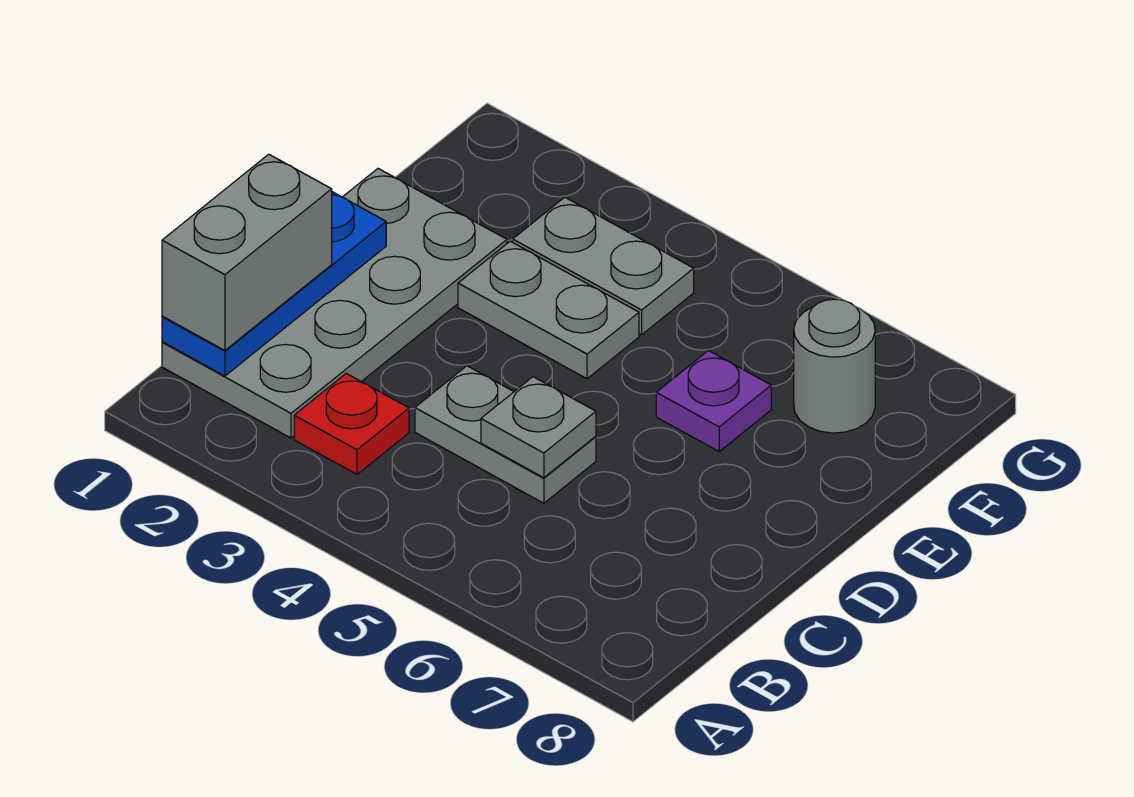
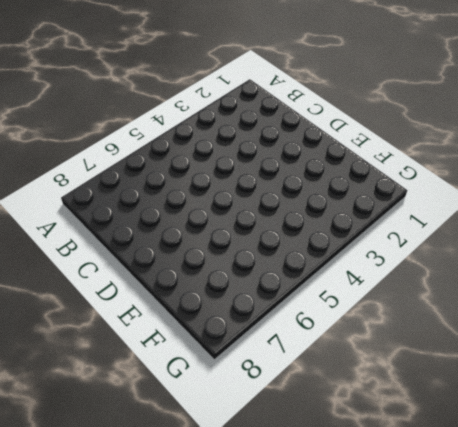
none -> grey plate B1:E2 level 1
none -> red plate B3 level 1

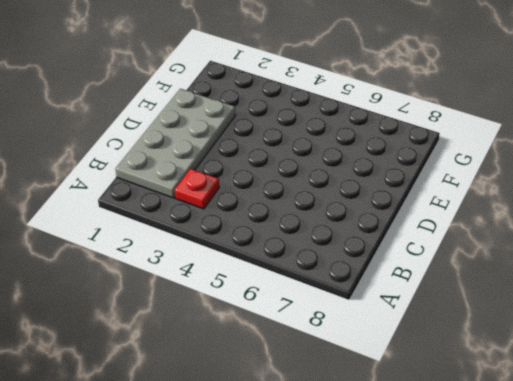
none -> grey plate C4:C5 level 1
none -> grey plate E3:E4 level 1

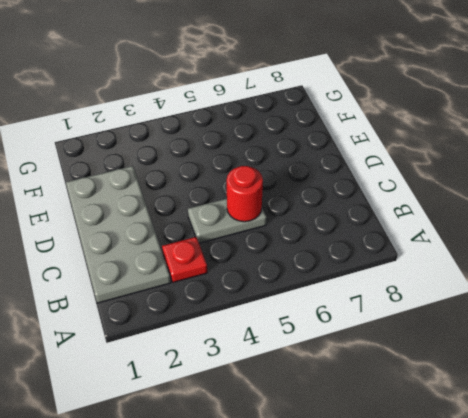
red round brick C5 level 2 -> grey plate C5 level 2
none -> grey plate E3:E4 level 1
none -> purple plate E6 level 1

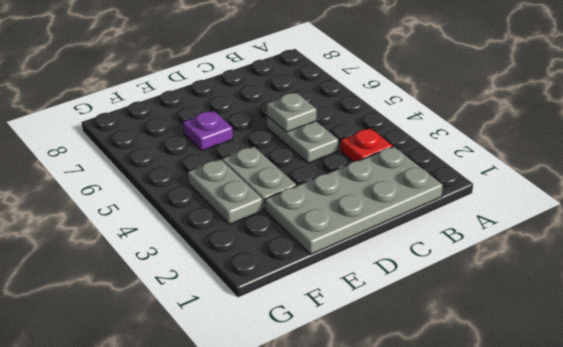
none -> grey round brick F7 level 1
none -> blue plate B1:D1 level 2

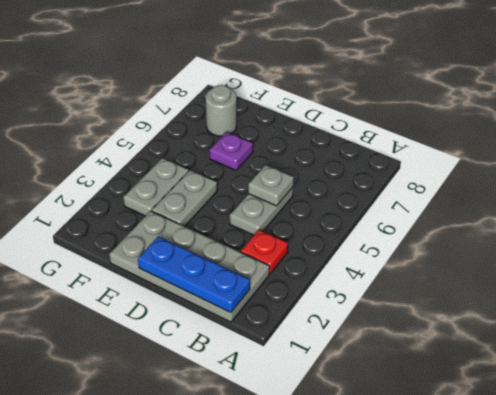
none -> grey brick B1:C1 level 3

